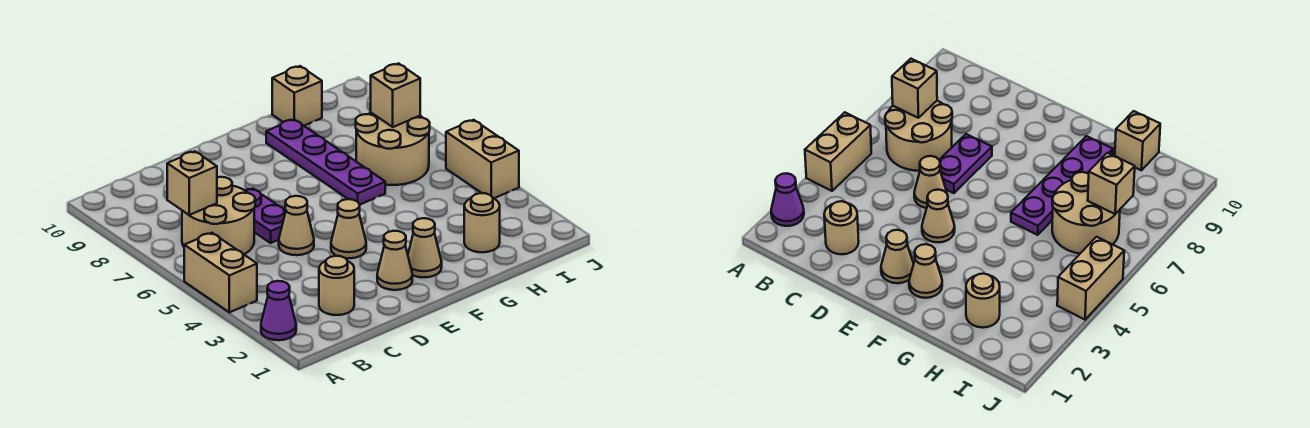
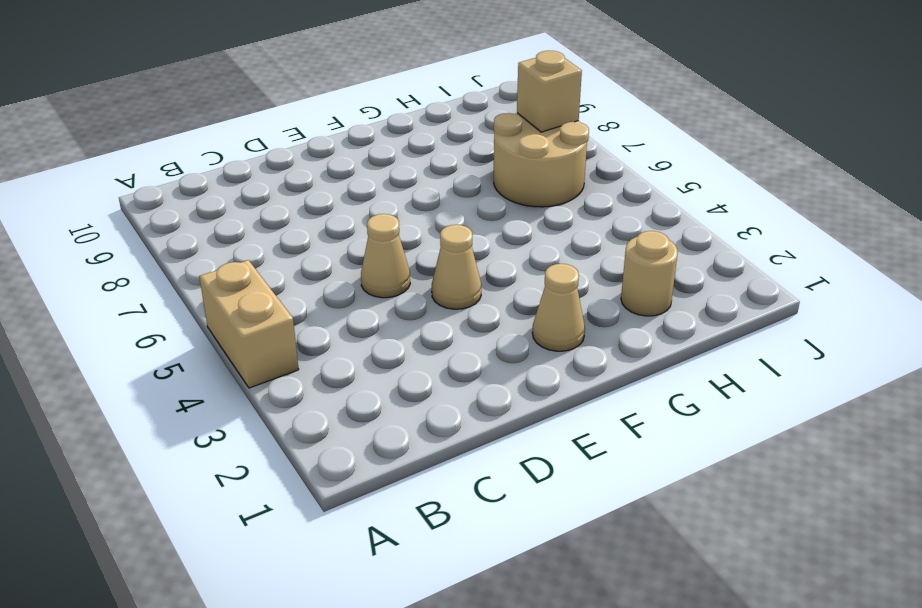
none -> purple cone A2 level 1
none -> tan round brick B6:C7 level 1
none -> tan round brick C2 level 1

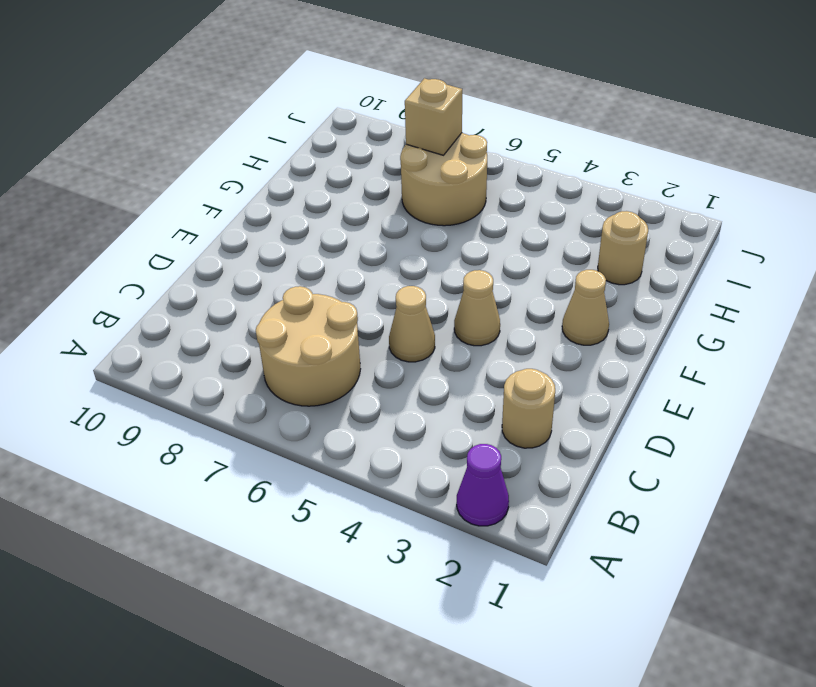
none -> tan brick A4:A5 level 1
none -> purple plate D6:D7 level 1
none -> tan cone E2 level 1

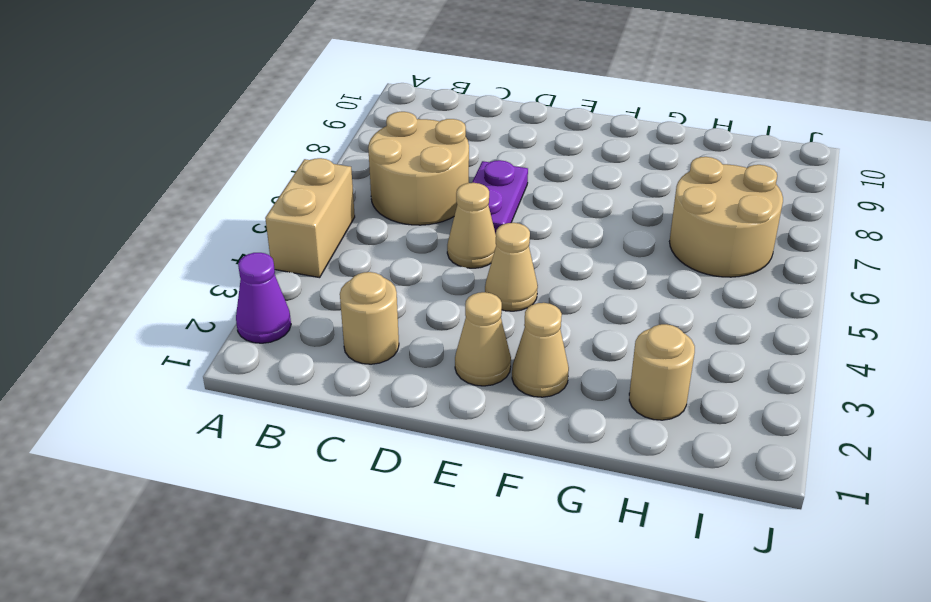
none -> purple plate G6:G9 level 1
none -> tan brick H10 level 1
none -> tan brick J4:J5 level 1

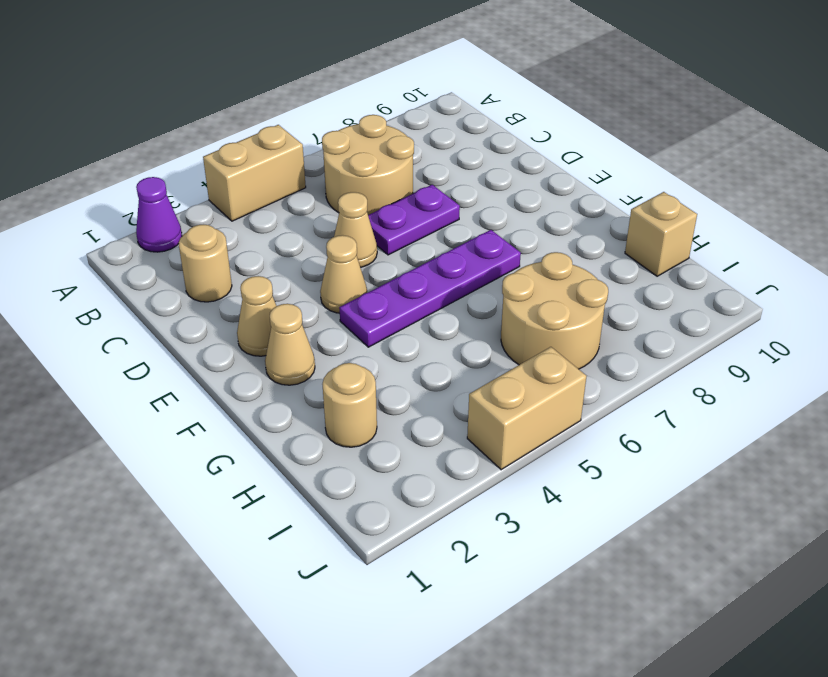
purple plate F4:F7 level 1 -> purple plate G6:G9 level 1
none -> tan brick B7 level 2
none -> tan brick I7 level 2

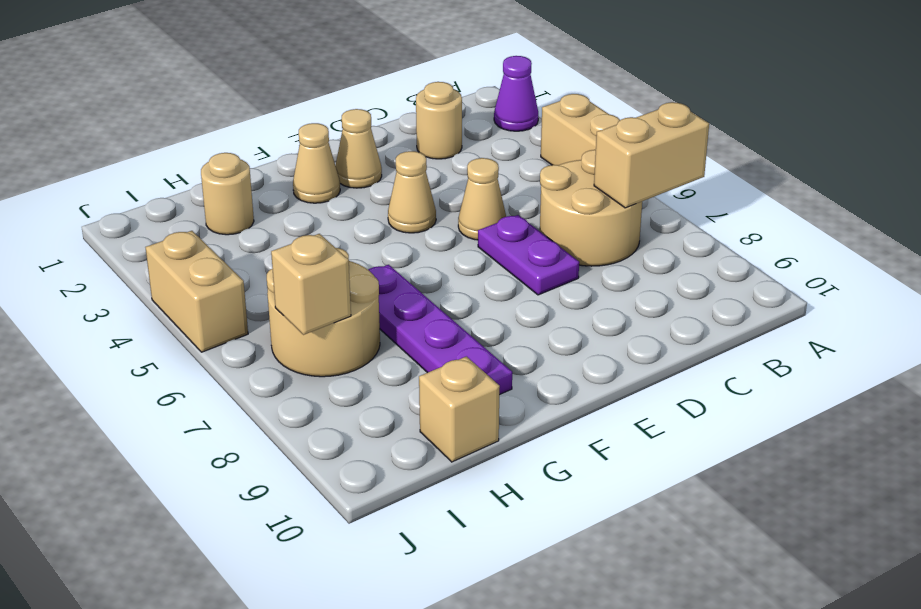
tan brick A7:B7 level 2 -> tan brick B7 level 2

